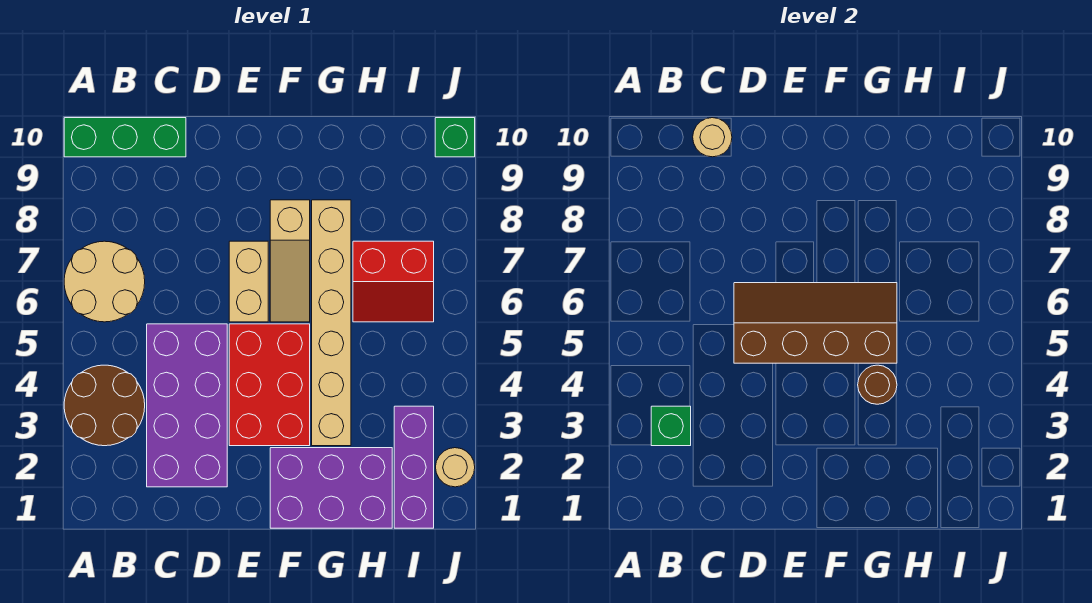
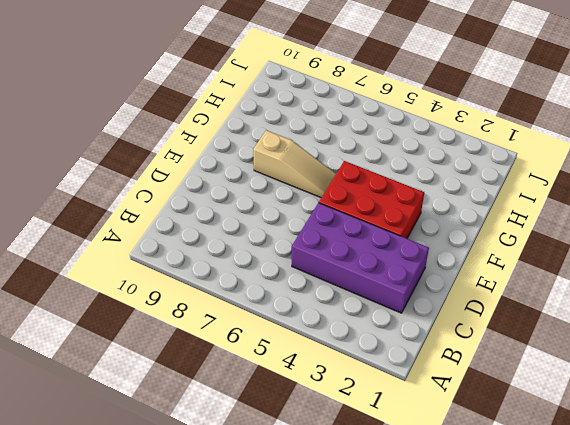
none -> brown round brick A3:B4 level 1
none -> tan round brick A6:B7 level 1
none -> green brick A10:C10 level 1

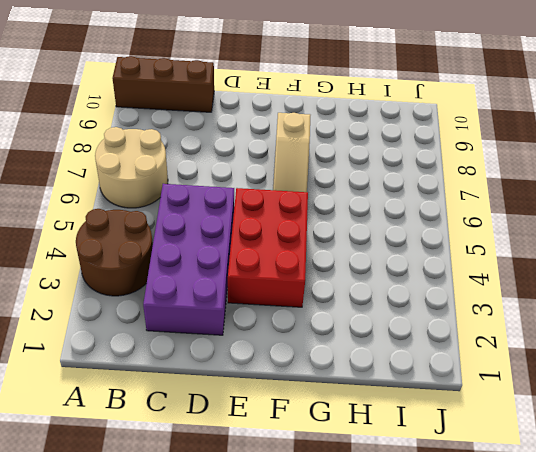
brown brick A10:C10 level 1 -> green brick A10:C10 level 1
none -> tan brick E6:E7 level 1
none -> purple brick F1:H2 level 1
none -> tan brick G3:G8 level 1

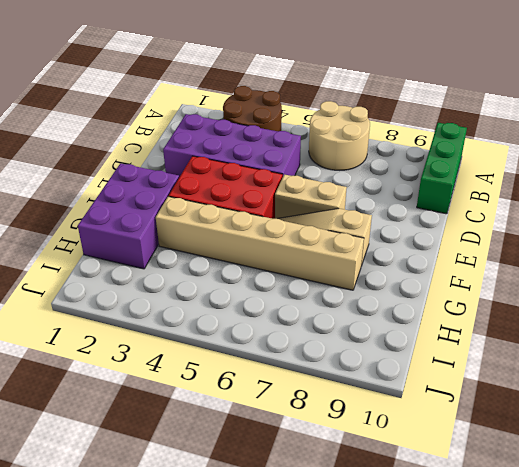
none -> red slope H6:I7 level 1 top 7
none -> purple brick I1:I3 level 1
none -> tan round brick J2 level 1

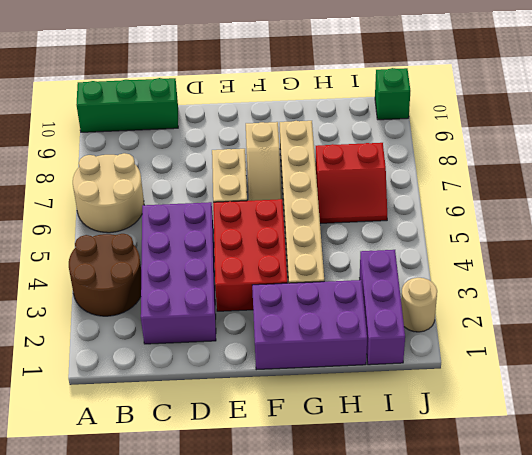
none -> green brick B3 level 2
none -> tan round brick C10 level 2
none -> brown slope D5:G6 level 2 top 5

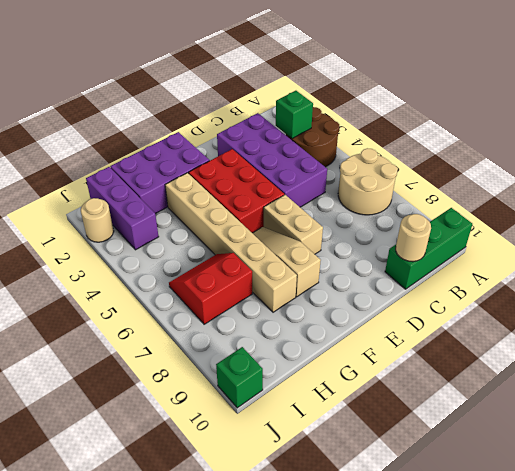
none -> brown slope D5:G6 level 2 top 5
none -> brown round brick G4 level 2

